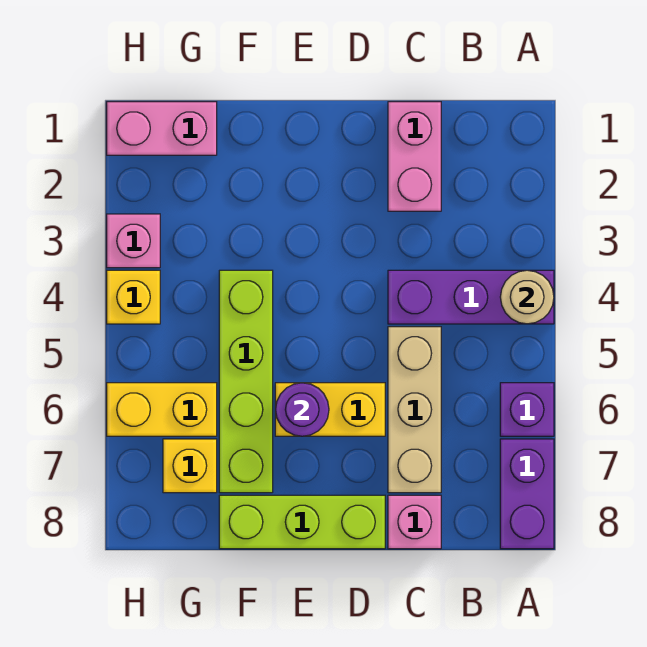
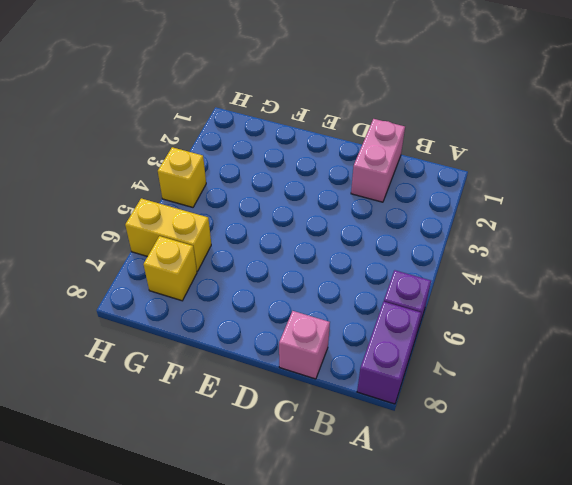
none -> purple brick A4:C4 level 1
none -> tan brick C5:C7 level 1
none -> yellow brick D6:E6 level 1

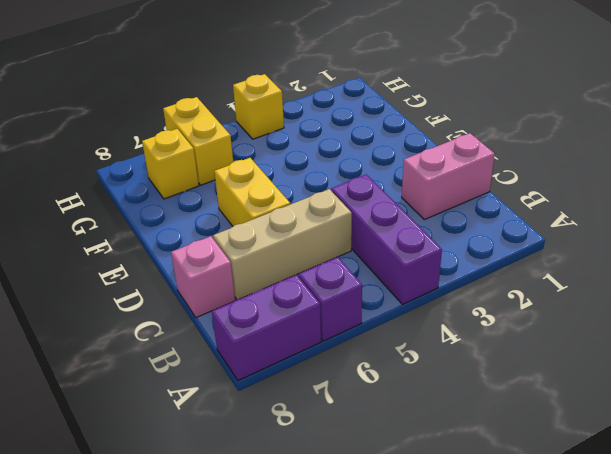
none -> lime brick D8:F8 level 1
none -> lime brick F4:F7 level 1
none -> pink brick G1:H1 level 1

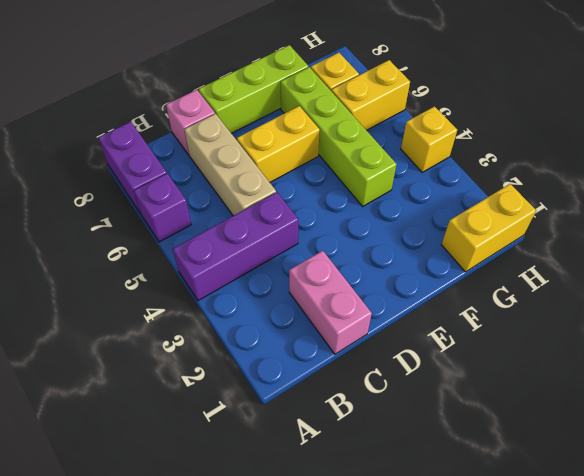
yellow brick G1:H1 level 1 -> pink brick G1:H1 level 1
none -> pink brick H3 level 1
none -> tan round brick A4 level 2
none -> purple round brick E6 level 2

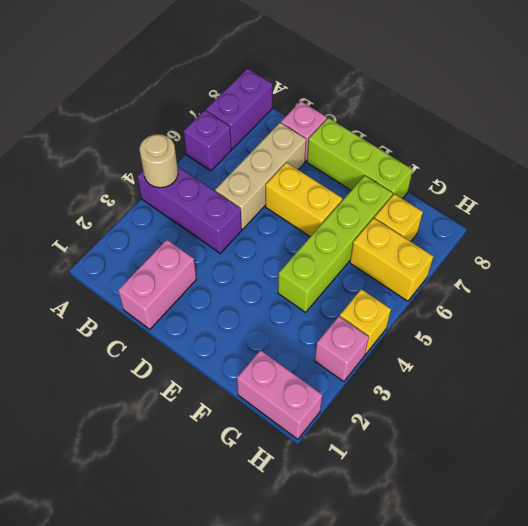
none -> purple round brick E6 level 2

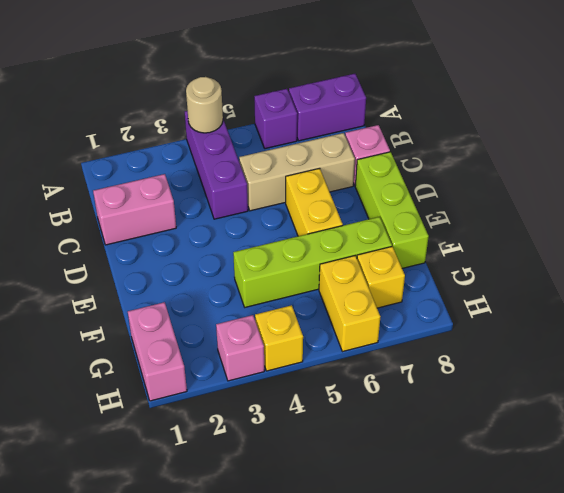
none -> purple round brick E6 level 2

